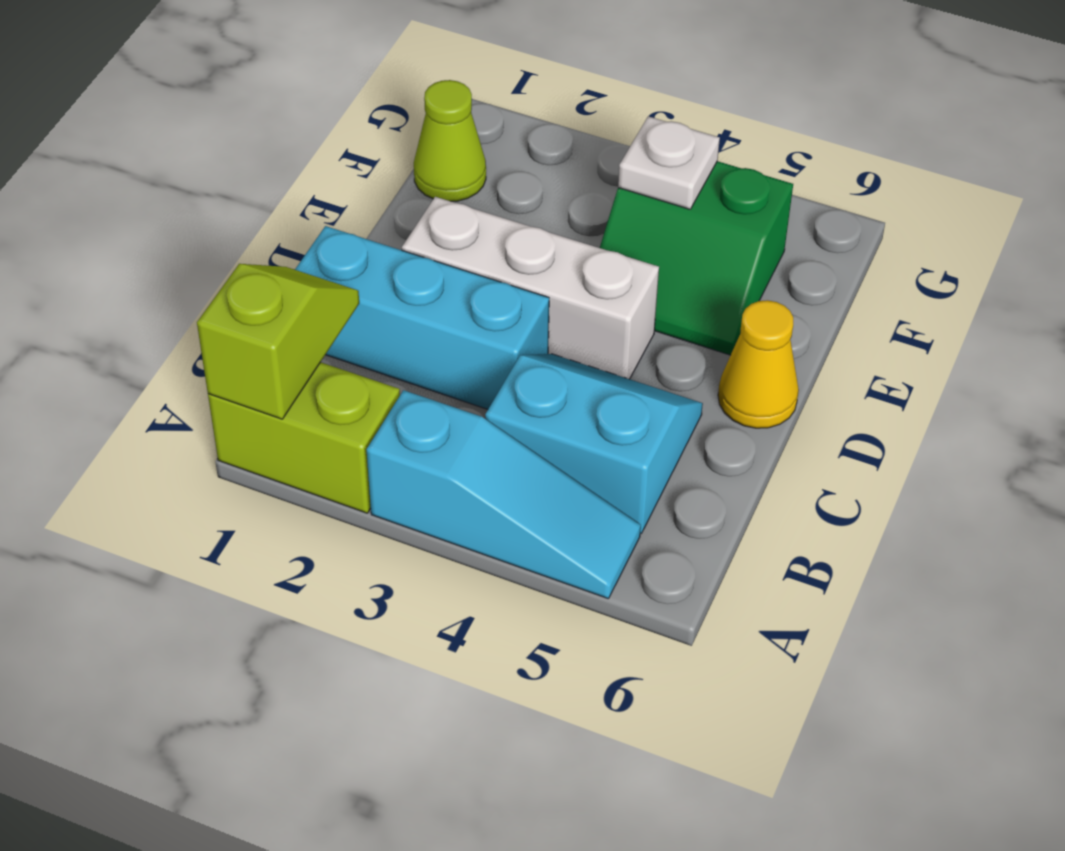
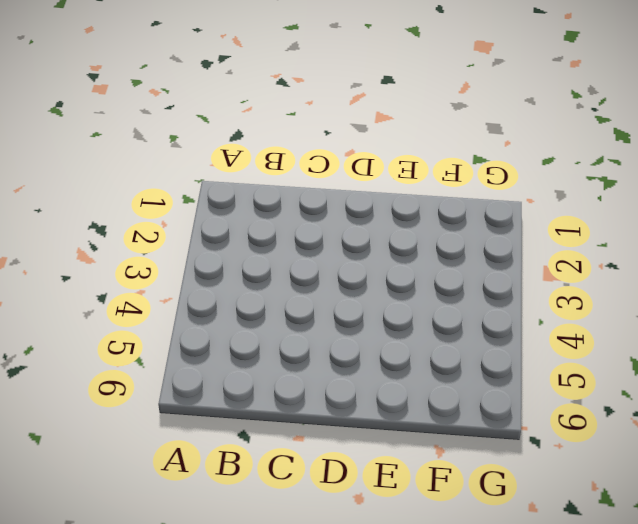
none -> lime brick A1:A2 level 1
none -> cyan slope A3:A5 level 1 top 3

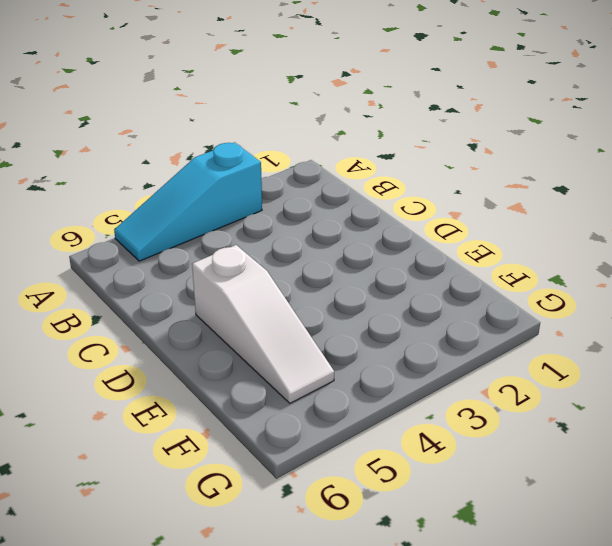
white slope D5:F5 level 1 top D -> green slope E4:F5 level 1 top F
none -> lime brick A1:A2 level 1
none -> cyan slope B4:C5 level 1 top B

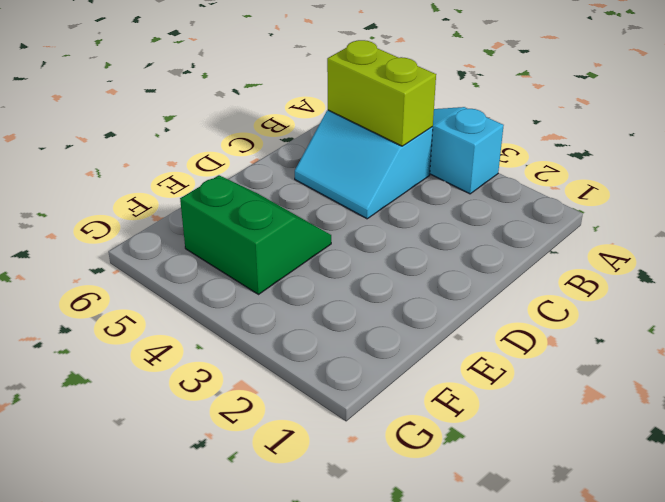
lime brick B4:B5 level 2 -> lime brick A1:A2 level 1
none -> cyan brick C1:C3 level 1
none -> white brick D2:D4 level 1

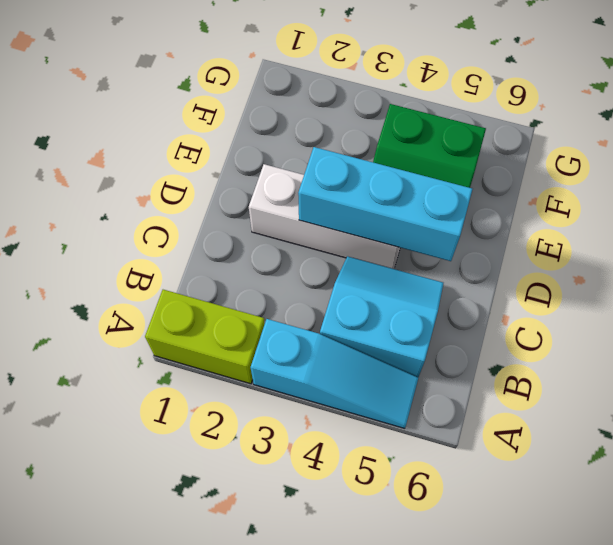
cyan brick D3:D5 level 2 -> cyan brick C1:C3 level 1
none -> yellow cone D6 level 1
none -> lime cone F1 level 1

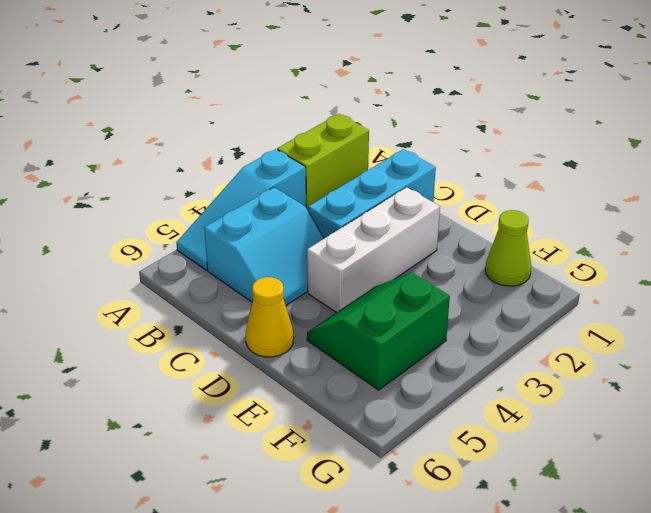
none -> lime slope A1:B1 level 2 top A
none -> white plate F4 level 2

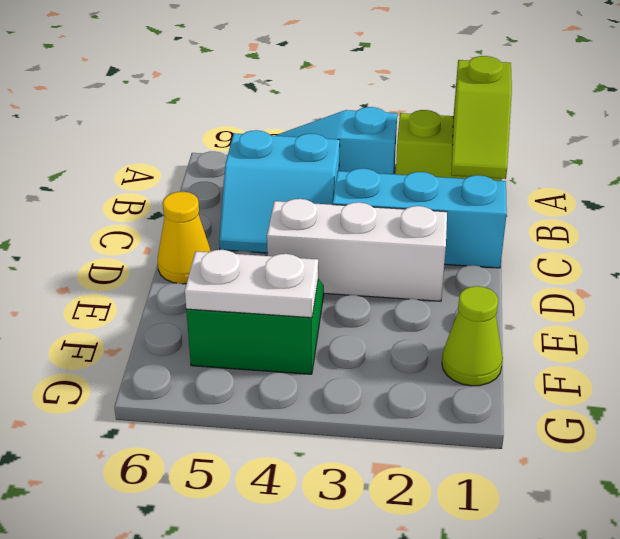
white plate F4:F5 level 2 -> white plate F4 level 2

